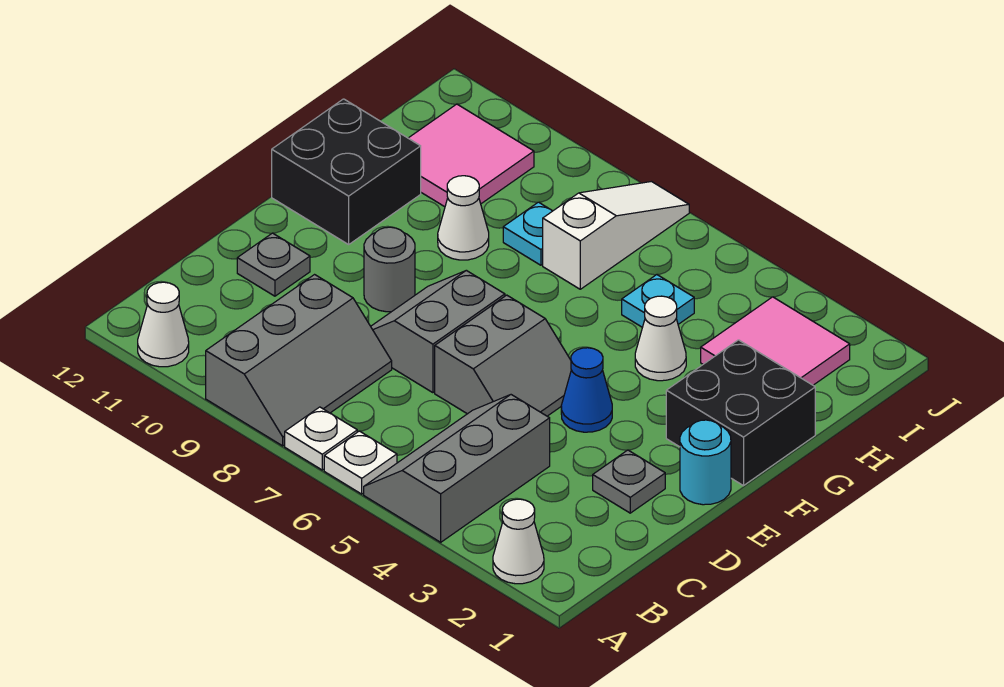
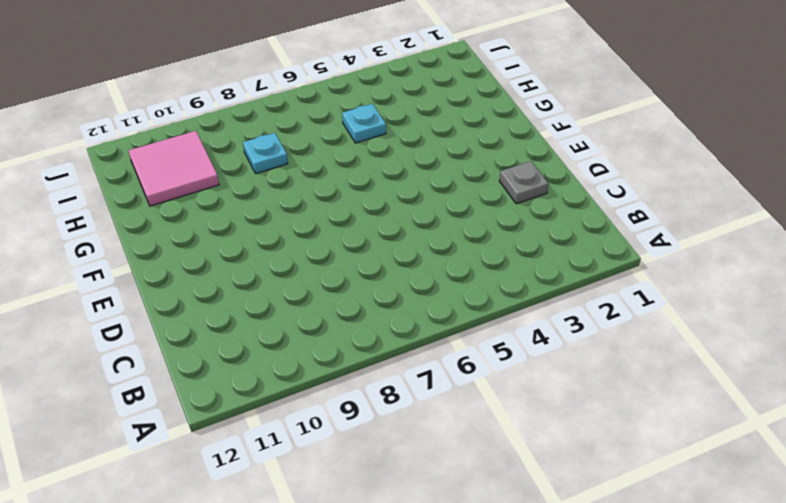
none -> white cone A2 level 1
none -> grey slope A4:C5 level 1 top 4
none -> white plate A6 level 1

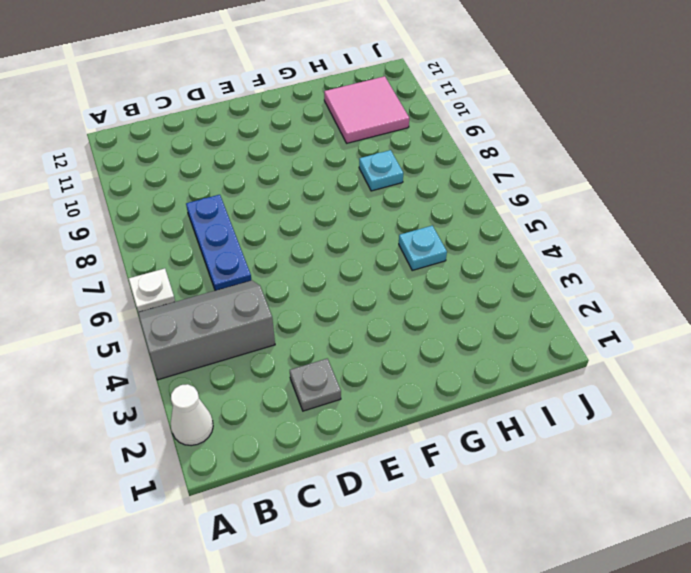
blue plate C6:C8 level 1 -> grey slope A8:C9 level 1 top 9
none -> white plate A7 level 1
none -> white cone A11 level 1
none -> grey slope D5:E6 level 1 top 6

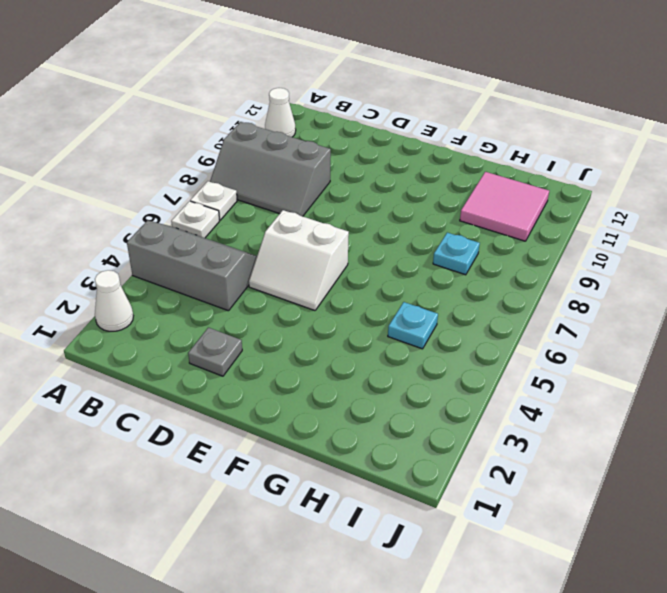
white slope D5:E6 level 1 top 6 -> grey slope D5:E6 level 1 top 6
none -> grey slope D7:E8 level 1 top 7
none -> grey plate D11 level 1
none -> cyan round brick E1 level 1

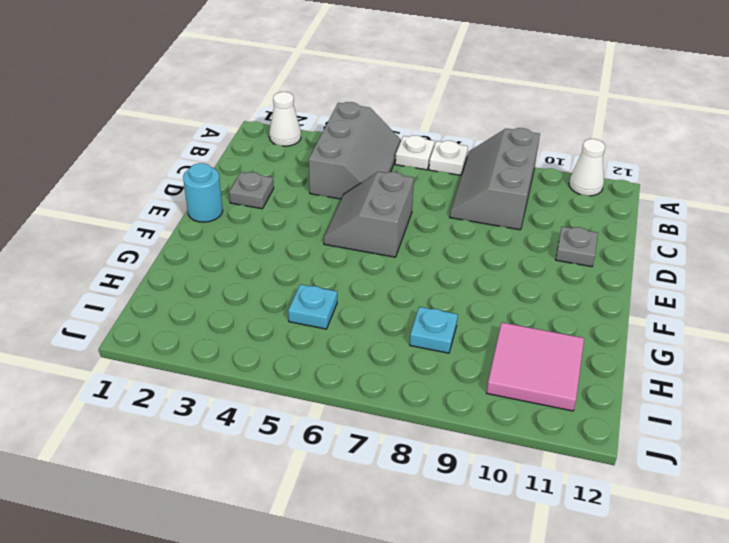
none -> grey slope D7:E8 level 1 top 7
none -> blue cone E4 level 1
none -> grey round brick E9 level 1

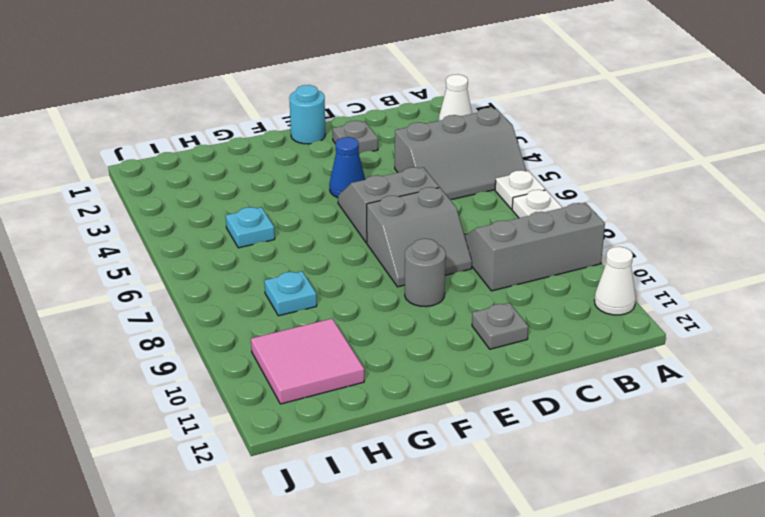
none -> black brick F1:G2 level 1
none -> black brick F11:G12 level 1
none -> white cone G4 level 1

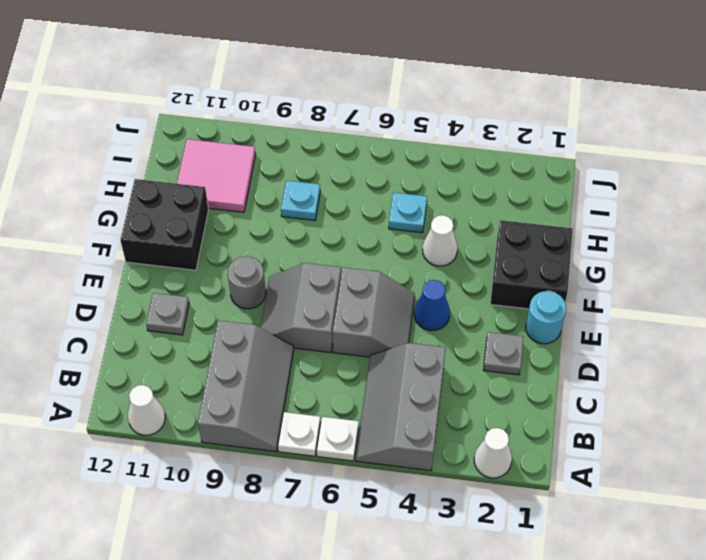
none -> white cone G9 level 1
none -> pink tile H2:I3 level 1
none -> white slope H7:J7 level 1 top H

